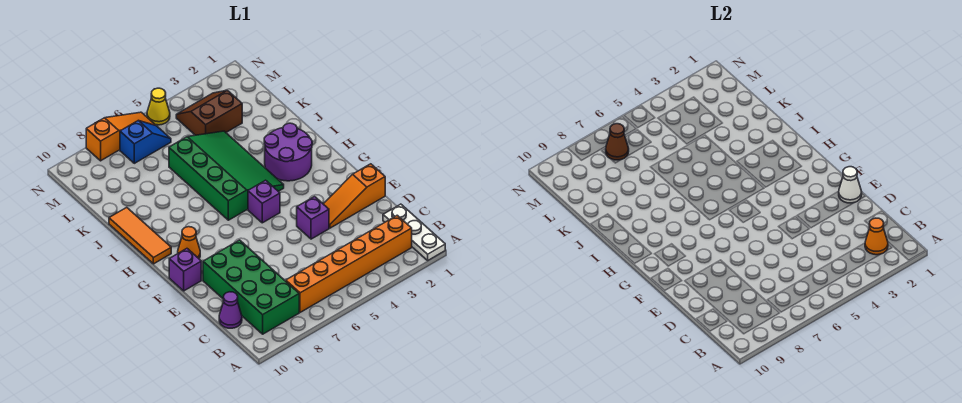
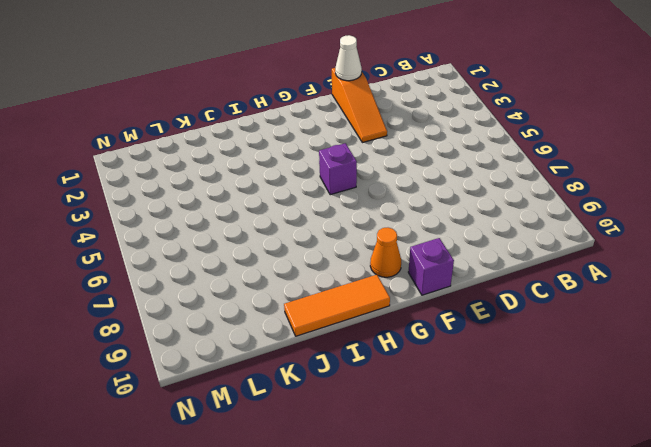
none -> white plate A1:C1 level 1
none -> orange brick B2:B7 level 1
none -> green brick B8:E9 level 1

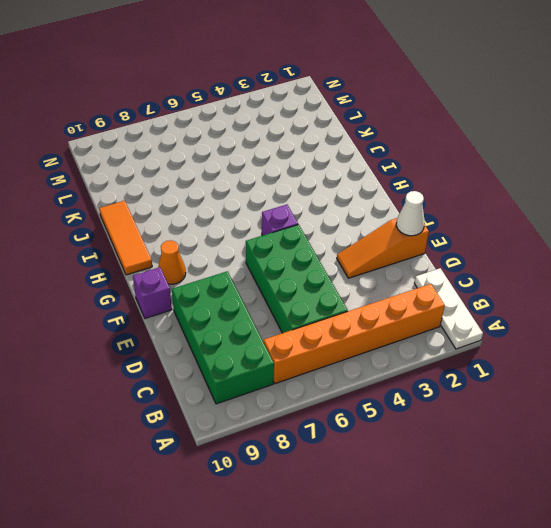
green brick C5:F6 level 1 -> none
none -> purple cone C10 level 1
none -> purple brick E4 level 1
none -> purple round brick H2:I3 level 1

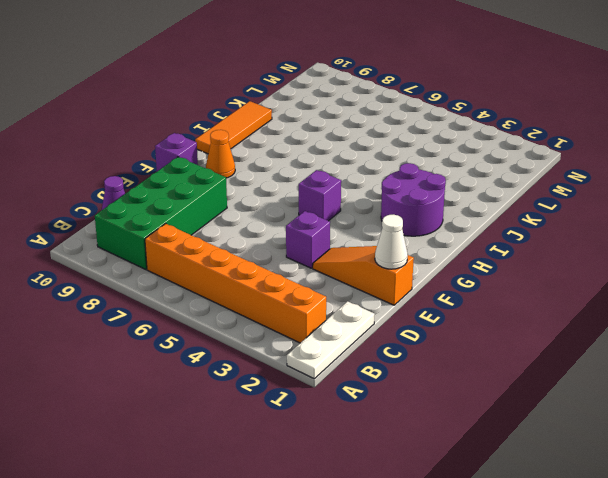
none -> green slope H4:K6 level 1 top 6
none -> brown slope L3:M4 level 1 top L
none -> blue slope M6:M7 level 1 top 7

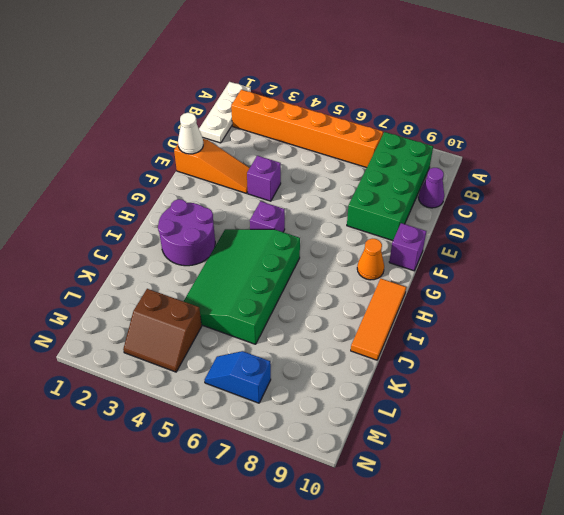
none -> yellow cone N5 level 1
none -> orange slope N6:N8 level 1 top 8
none -> orange cone B2 level 2

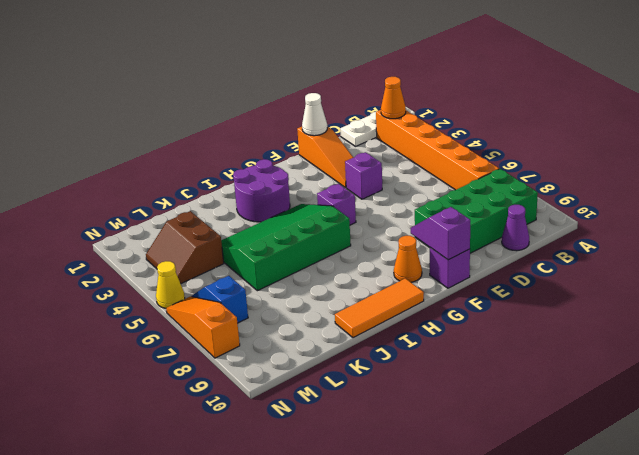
purple slope F9:F10 level 2 top 10 -> none
none -> brown cone M7 level 2

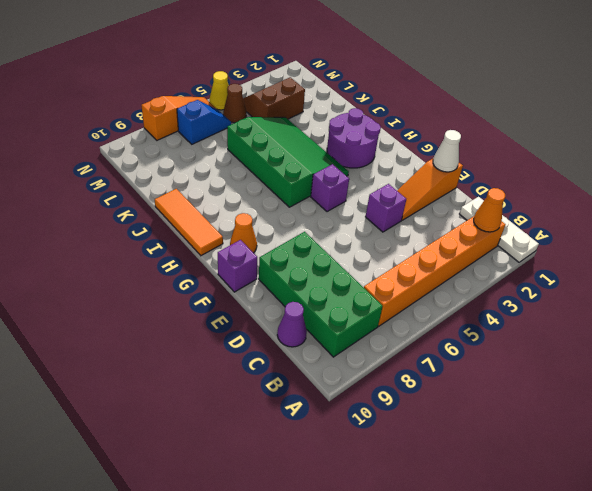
brown cone M5 level 1 -> brown cone M7 level 2

